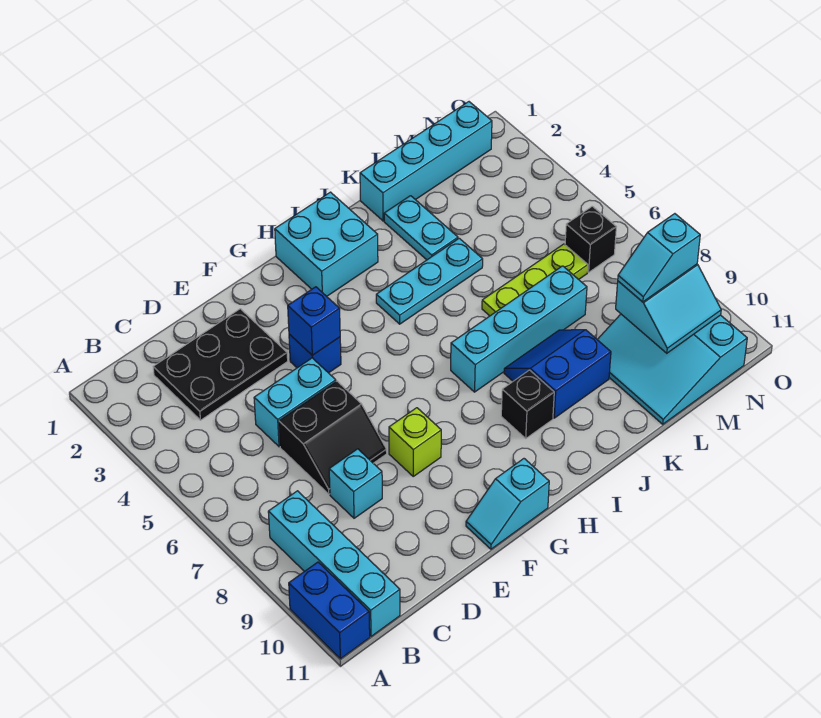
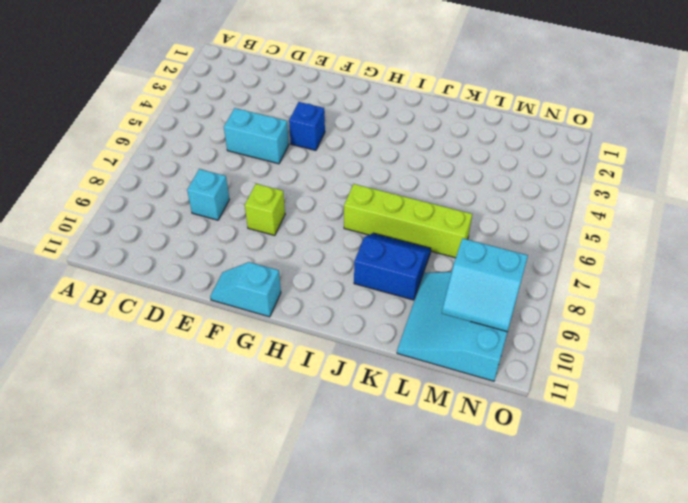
lime brick I7:L7 level 1 -> cyan brick I7:L7 level 1
none -> blue brick A10:A11 level 1
none -> cyan brick B8:B11 level 1
none -> black plate C2:E3 level 1

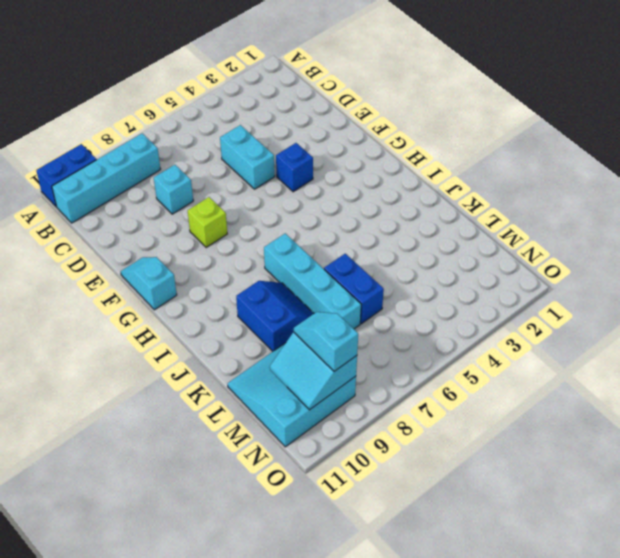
blue brick K6:L6 level 1 -> lime plate K6:M6 level 1
none -> black plate C2:E3 level 1
none -> black slope D6:E7 level 1 top 6
none -> cyan brick H1:I2 level 1

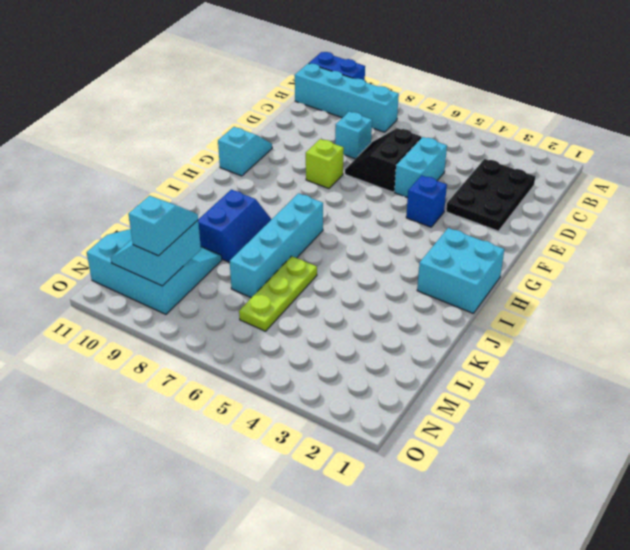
none -> cyan plate I4:K4 level 1
none -> black brick I9 level 1
none -> cyan brick K1:N1 level 1

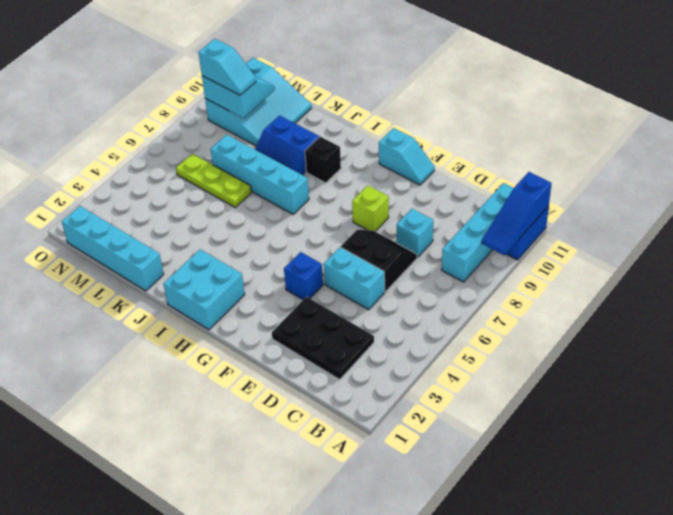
blue slope A9:A11 level 2 top 11 -> none
none -> cyan plate I4:K4 level 1
none -> cyan plate K2:K3 level 1
none -> black brick N6 level 1

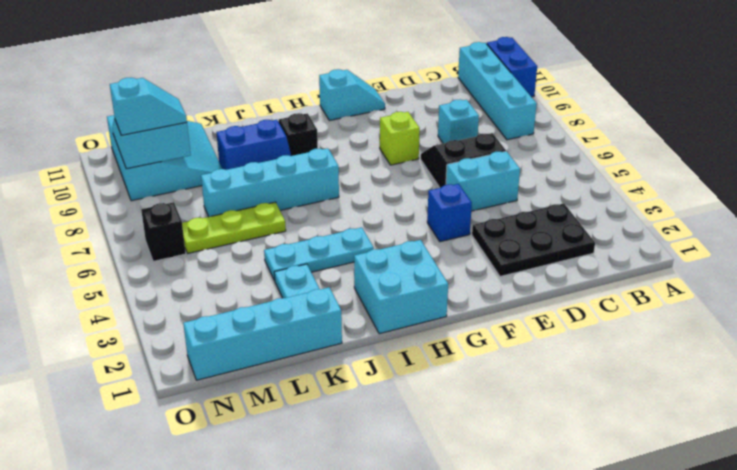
none -> blue brick F4 level 2

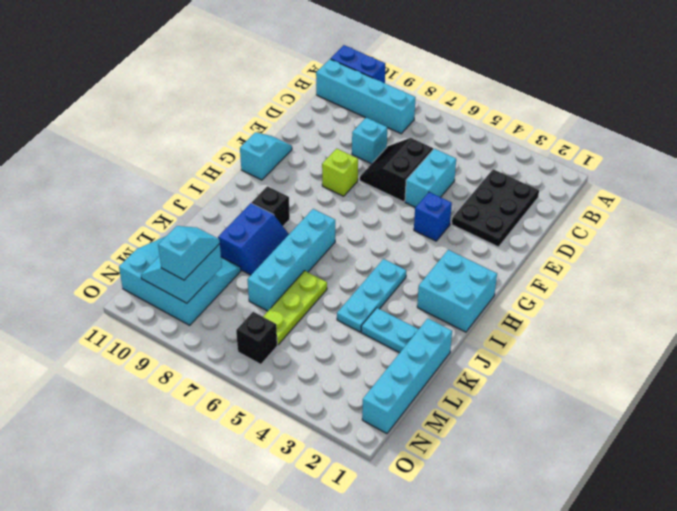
none -> blue brick F4 level 2

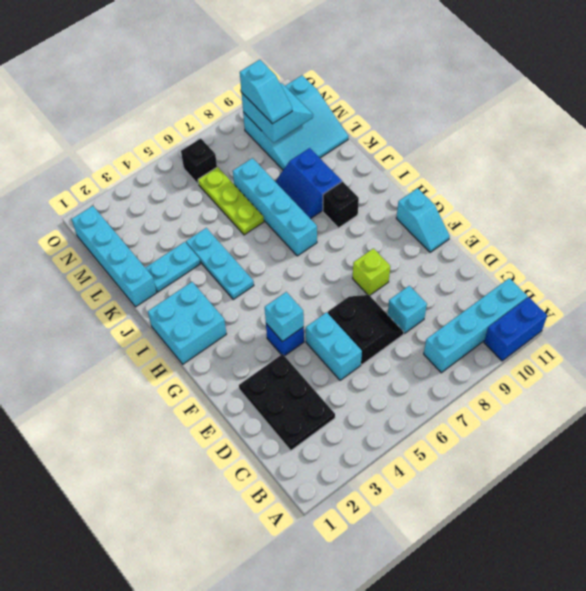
cyan brick F4 level 2 -> blue brick F4 level 2

